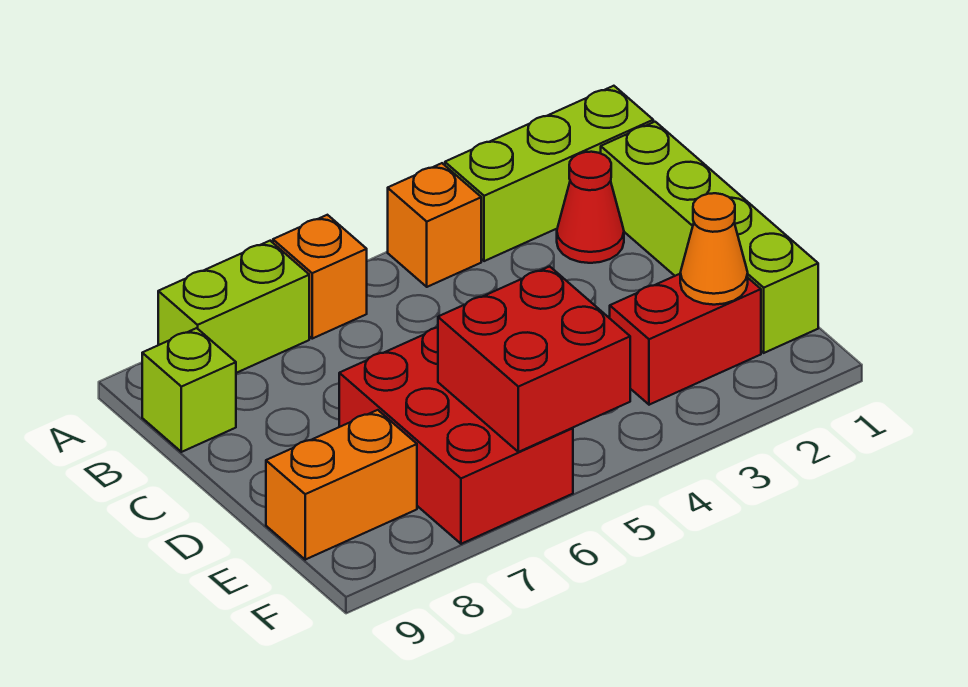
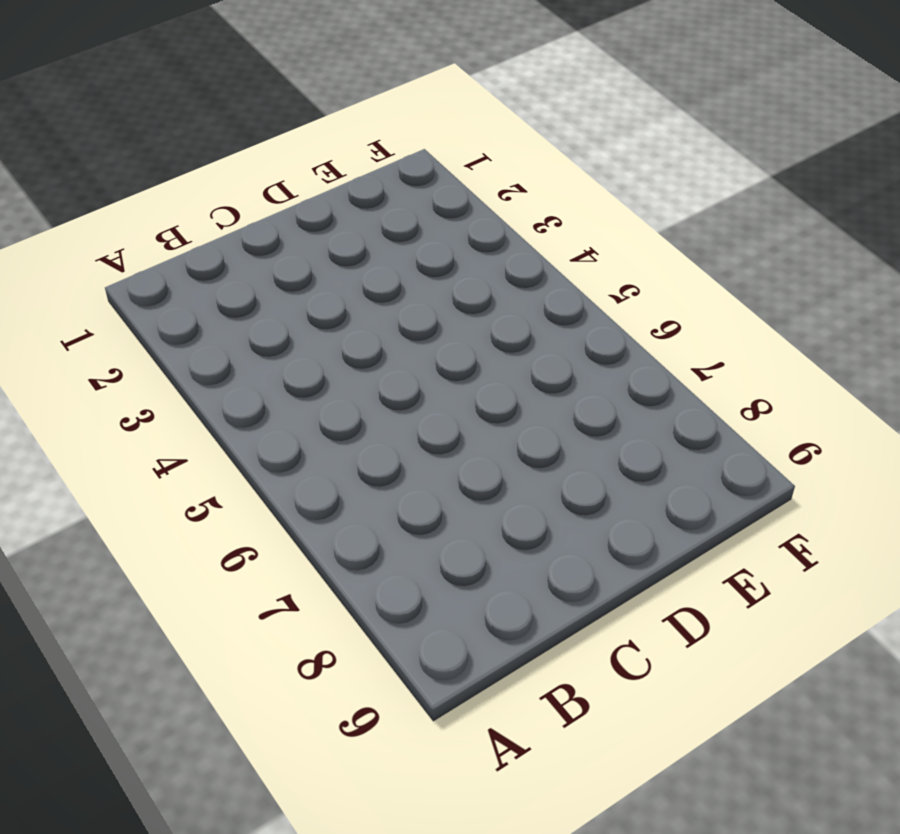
none -> lime brick A1:A3 level 1
none -> orange brick A4 level 1
none -> orange brick A6 level 1

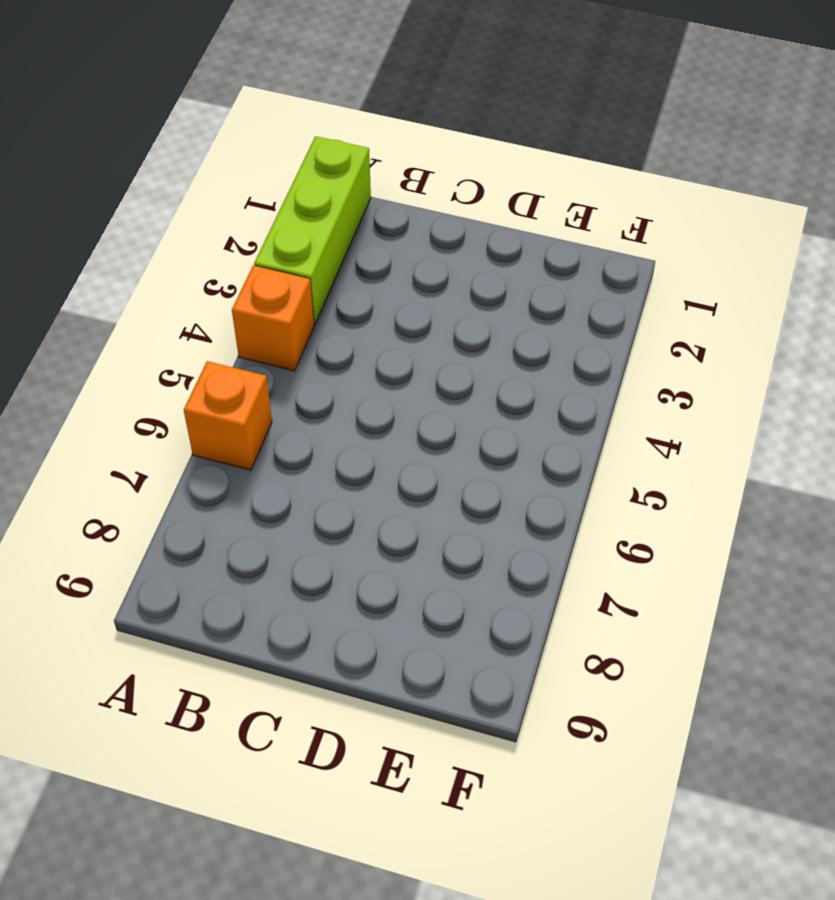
none -> lime brick A7:A8 level 1
none -> lime brick B1:E1 level 1
none -> red cone B2 level 1

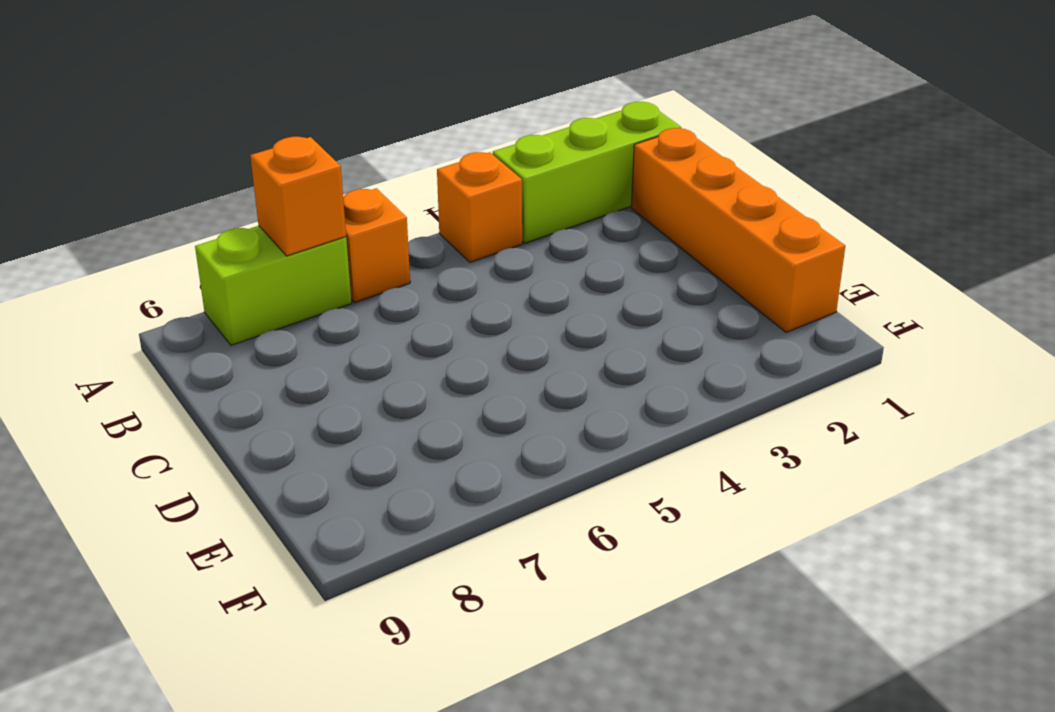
orange brick A7 level 2 -> none
orange brick B1:E1 level 1 -> lime brick B1:E1 level 1
none -> red cone B2 level 1
none -> lime brick B9 level 1
none -> red brick D6:F7 level 1

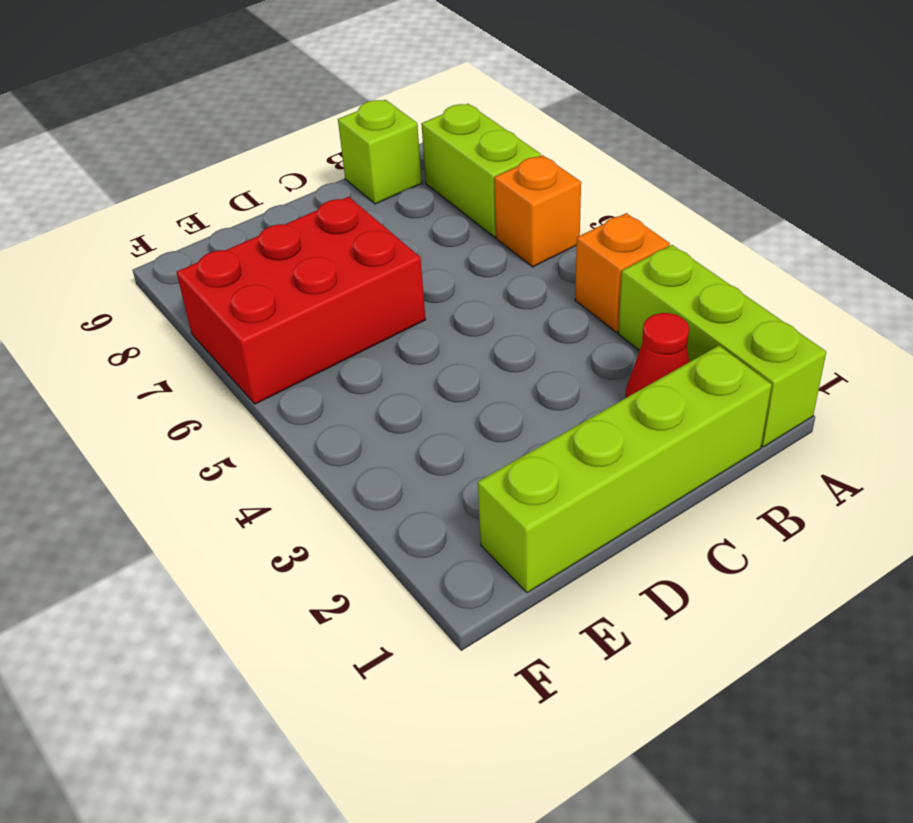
none -> red brick E2:E3 level 1
none -> orange brick E8:E9 level 1
none -> orange cone E2 level 2

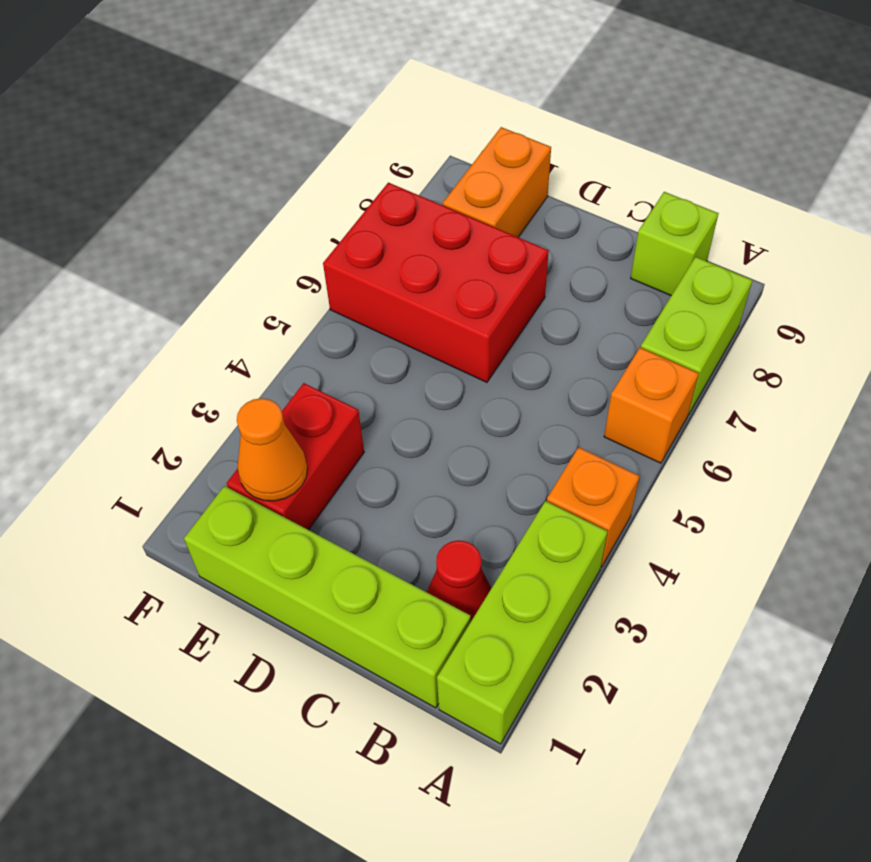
none -> red brick E5:F6 level 2

